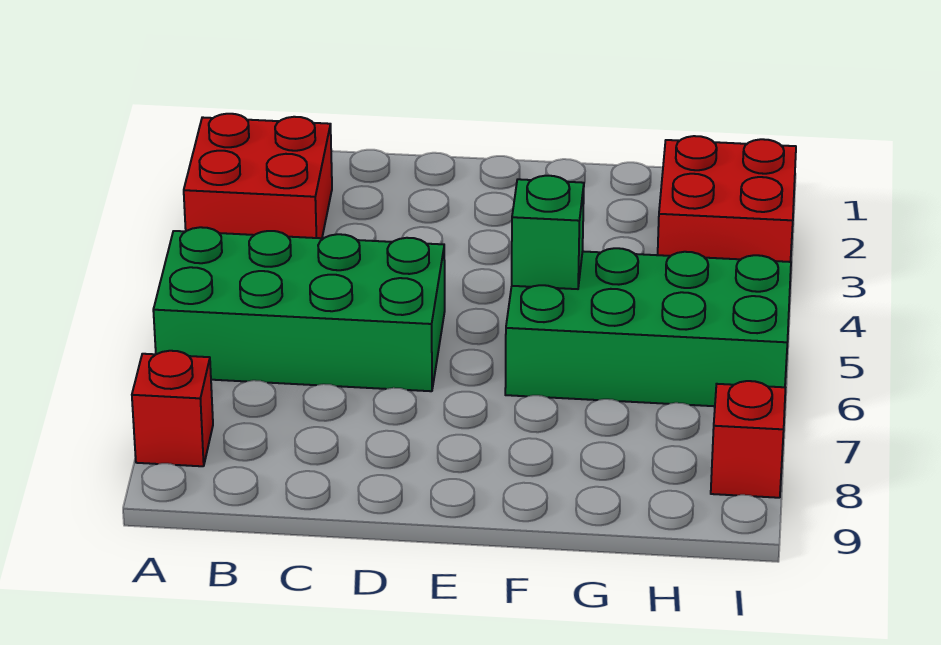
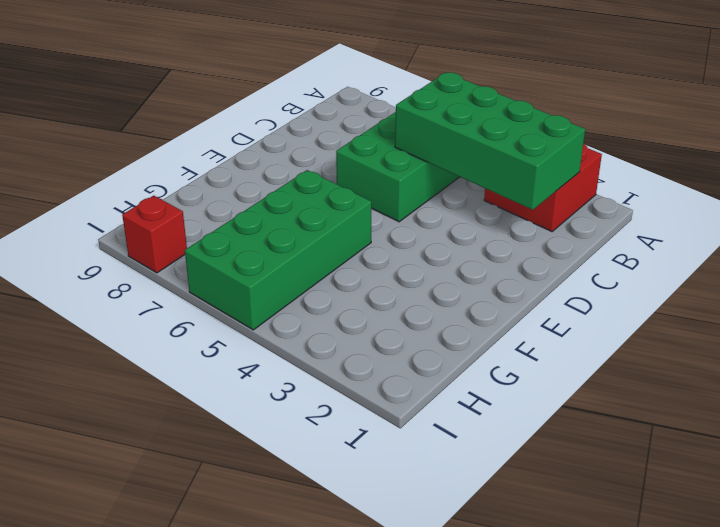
green brick B2:C5 level 2 -> none
none -> red brick A8 level 1
none -> red brick H2:I3 level 1

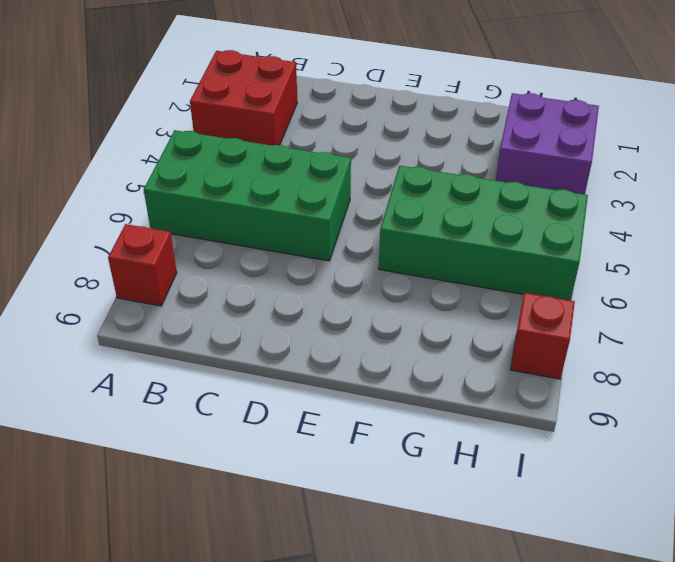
purple brick H2:I3 level 1 -> red brick H2:I3 level 1
none -> green brick F5 level 2

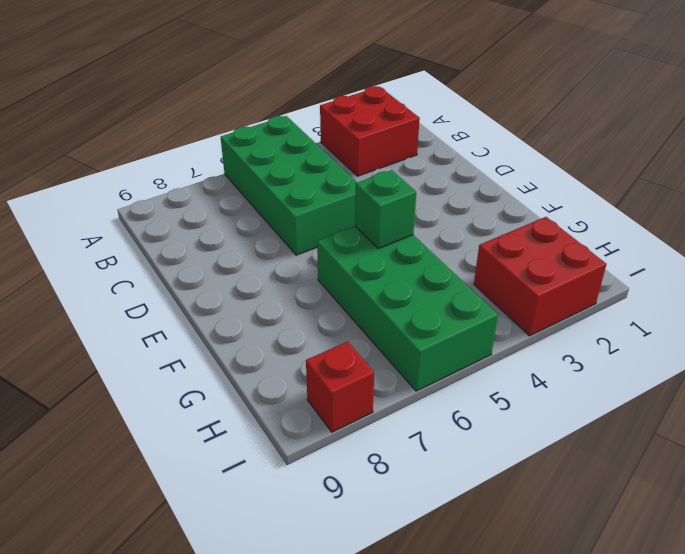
none -> red brick A8 level 1

